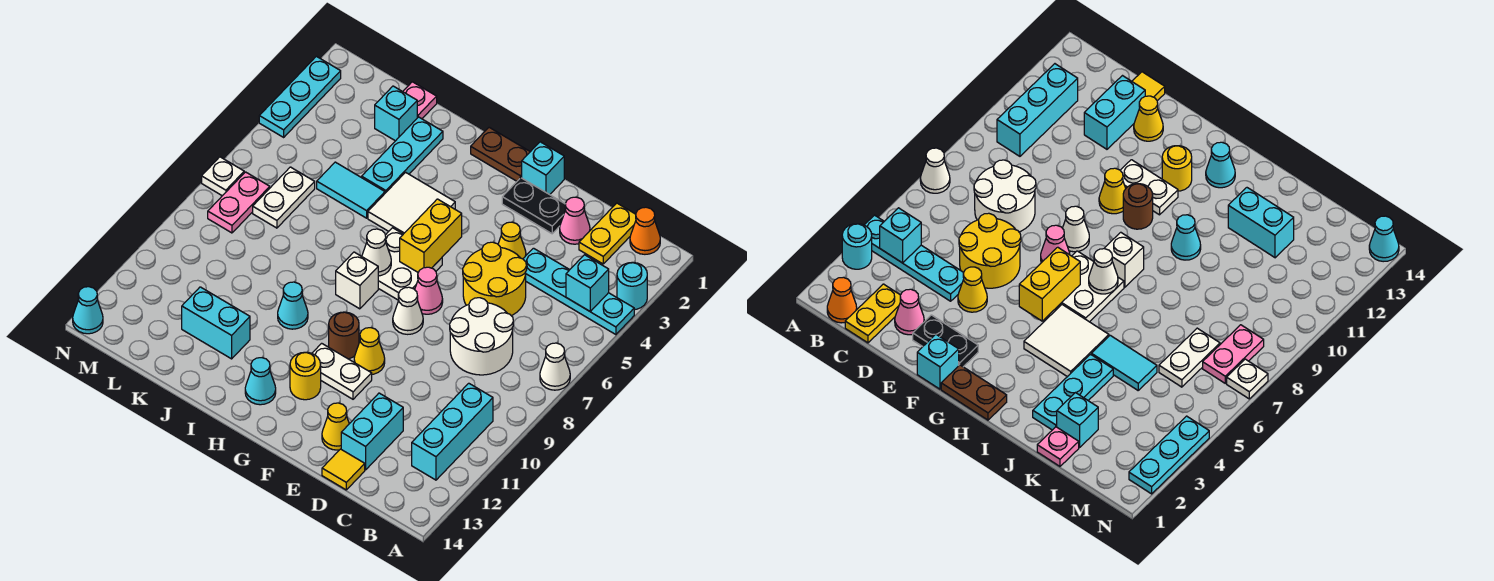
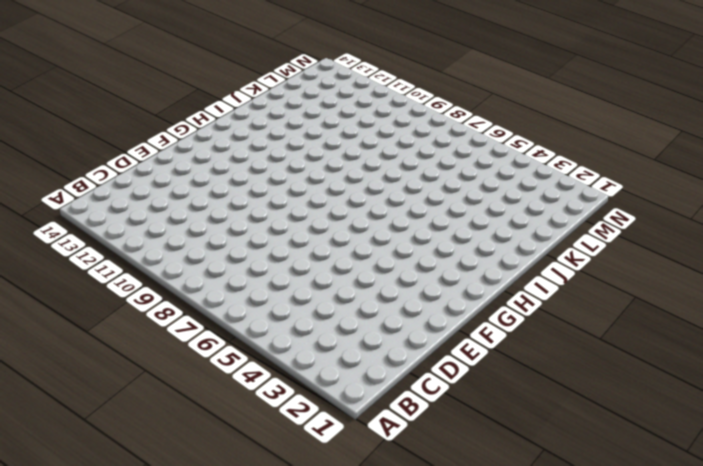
none -> cyan round brick A3 level 1
none -> cyan plate A4:D4 level 1
none -> white cone A7 level 1
none -> orange cone B1 level 1

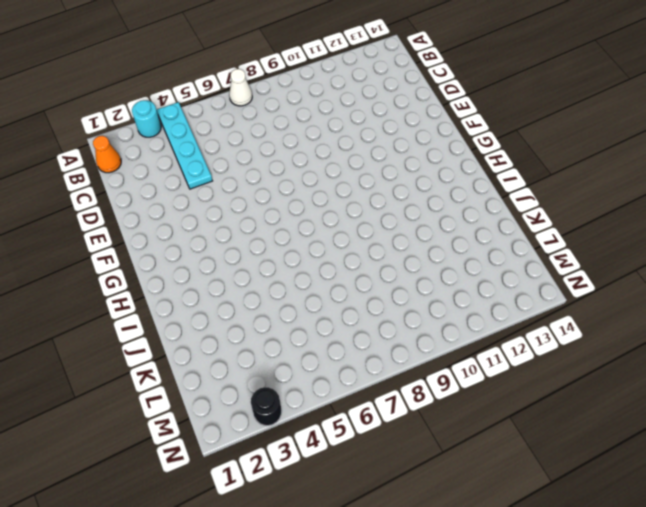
black round brick N3 level 1 -> cyan plate N2:N4 level 1
none -> cyan brick B10:B12 level 1
none -> yellow plate C1:C2 level 1
none -> white round brick C7:D8 level 1
none -> pink cone D2 level 1

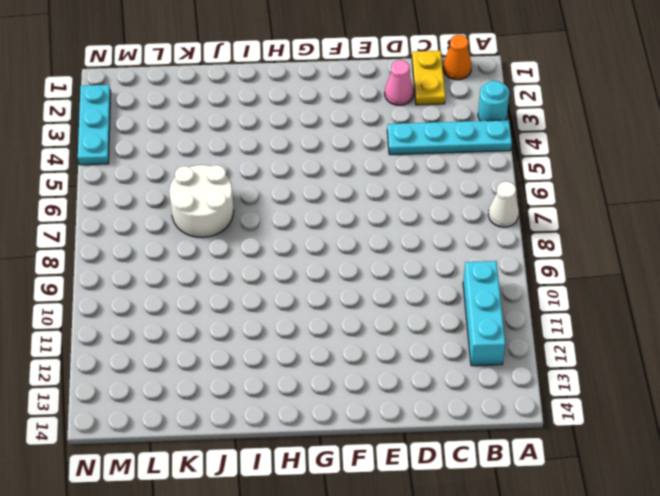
white round brick J6:K7 level 1 -> white round brick C7:D8 level 1
none -> yellow round brick D5:E6 level 1
none -> cyan brick D12:D13 level 1
none -> yellow tile D14 level 1
none -> black plate E2:F2 level 1

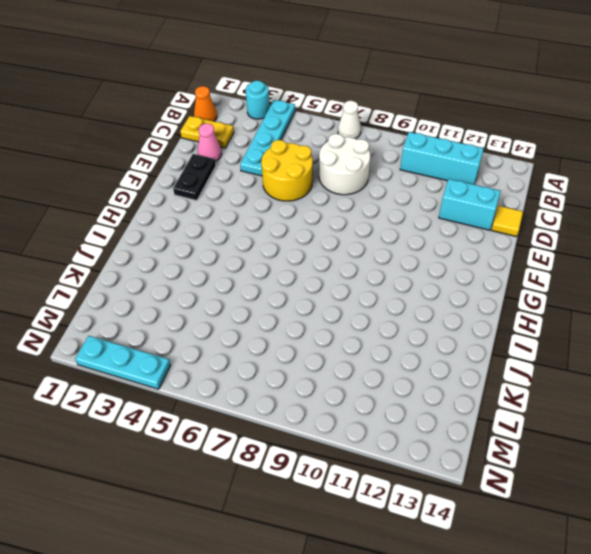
none -> yellow cone E4 level 1
none -> yellow cone E13 level 1
none -> cyan brick F1 level 1
none -> pink cone F7 level 1

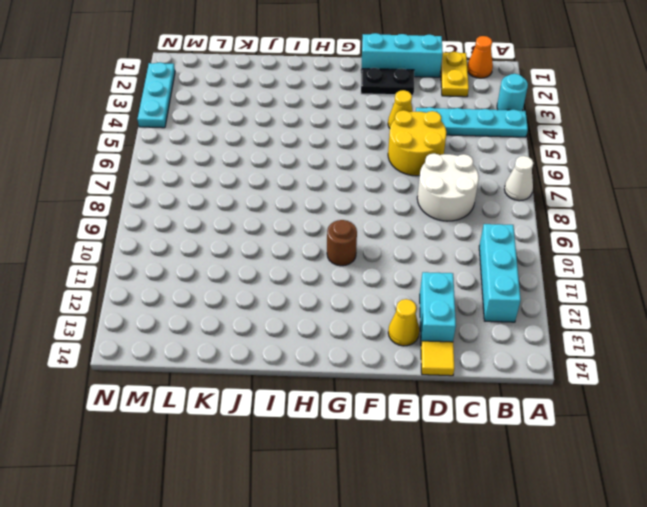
cyan brick D1:F1 level 1 -> cyan brick F1 level 1
none -> pink cone D2 level 1
none -> pink cone F7 level 1
none -> white cone F8 level 1
none -> yellow cone F10 level 1

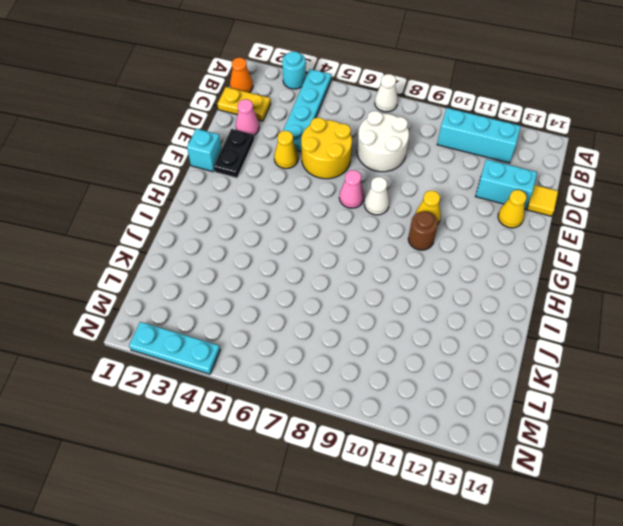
none -> white plate F11:G11 level 1
none -> brown plate G1:H1 level 1
none -> white plate G6:H7 level 1
none -> yellow round brick G12 level 1

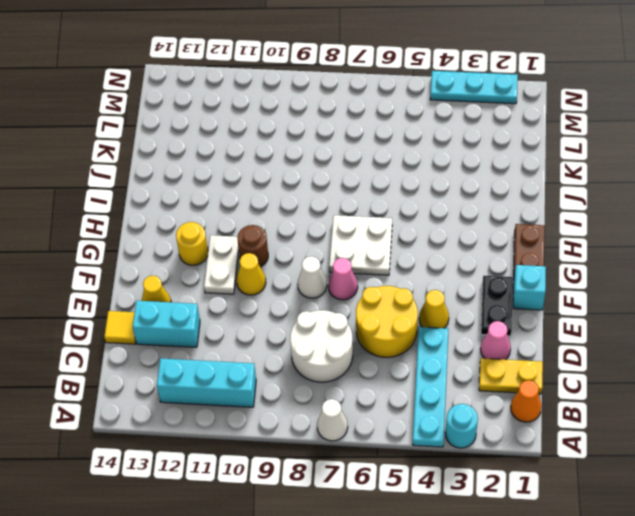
none -> white tile H4:I5 level 1
none -> white brick H8 level 1
none -> cyan cone H13 level 1
none -> cyan cone I10 level 1

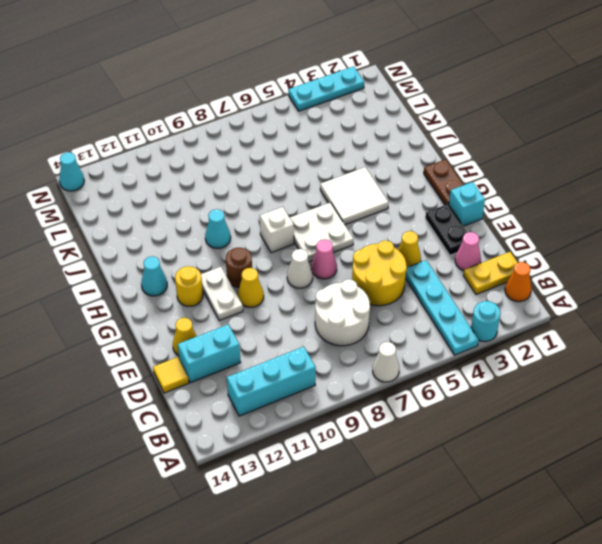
none -> cyan plate J2:J4 level 1
none -> cyan tile J5:K5 level 1
none -> cyan brick J12:K12 level 1
none -> pink plate K1 level 1

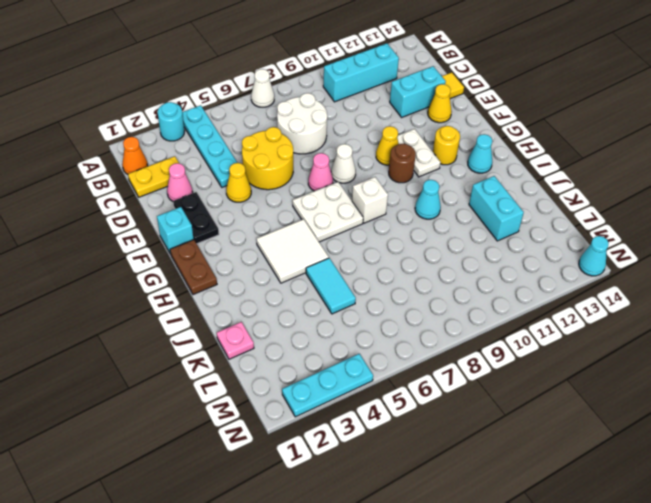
none -> cyan plate J2:J4 level 1
none -> cyan brick K2 level 1
none -> white plate L6:L7 level 1
none -> pink plate M7:M8 level 1

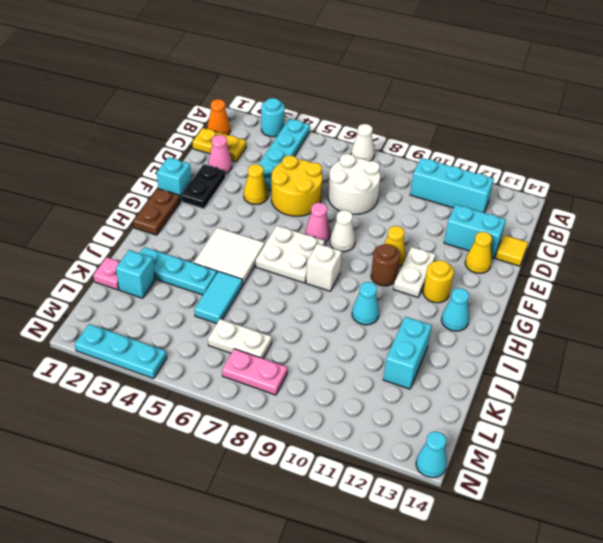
none -> white plate N7 level 1
none -> cyan brick B4 level 2
none -> yellow brick G5:G6 level 2
none -> white cone H7 level 2

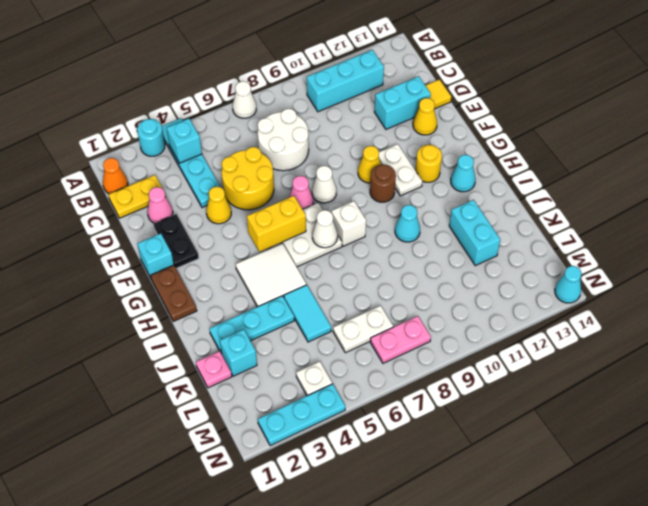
white plate M4 level 1 -> white plate N7 level 1

